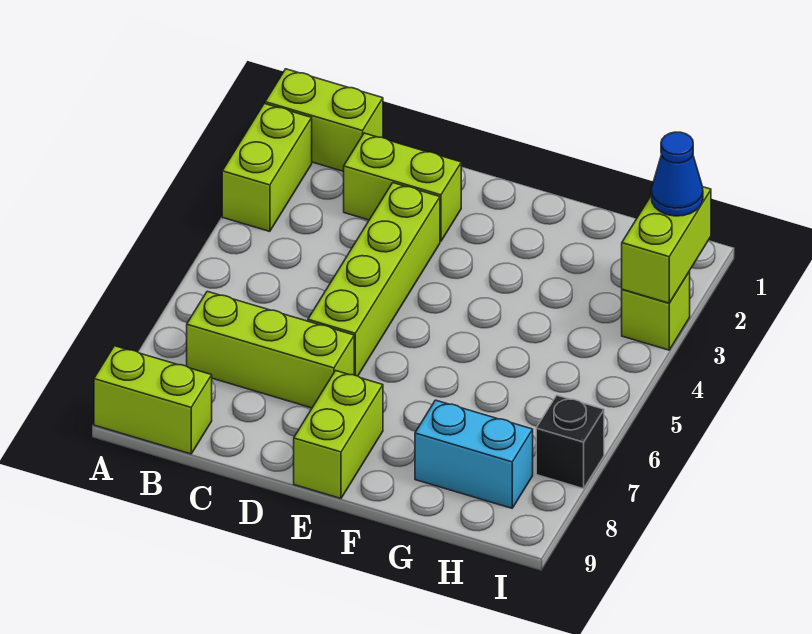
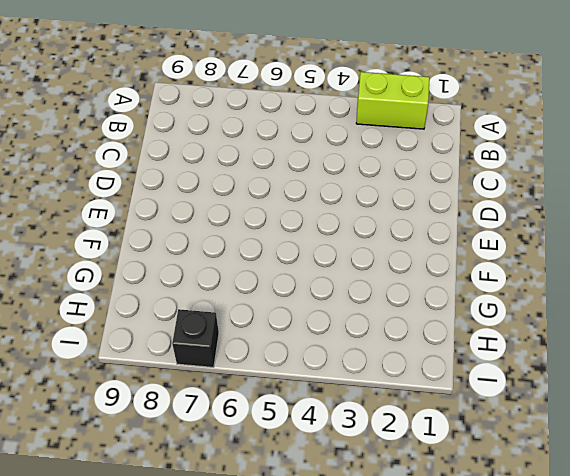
none -> lime brick A1:B1 level 1
none -> lime brick A9:B9 level 1
none -> lime brick B7:D7 level 1

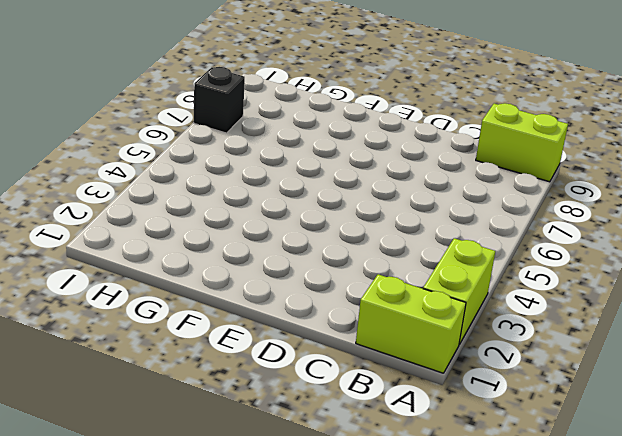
none -> lime brick B7:D7 level 1
none -> lime brick C2:D2 level 1
none -> lime brick D3:D6 level 1

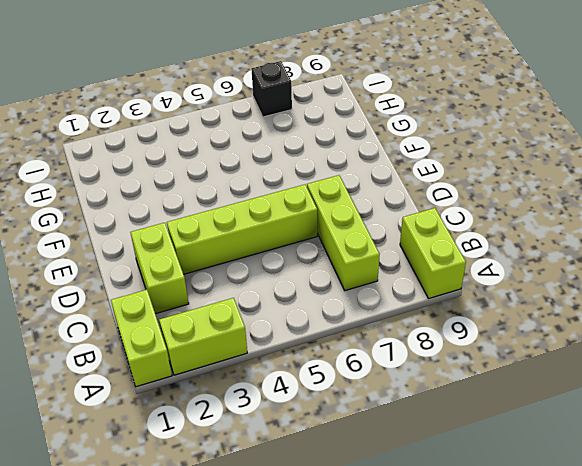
none -> lime brick E8:E9 level 1
none -> cyan brick G8:H8 level 1
none -> lime brick I3 level 1

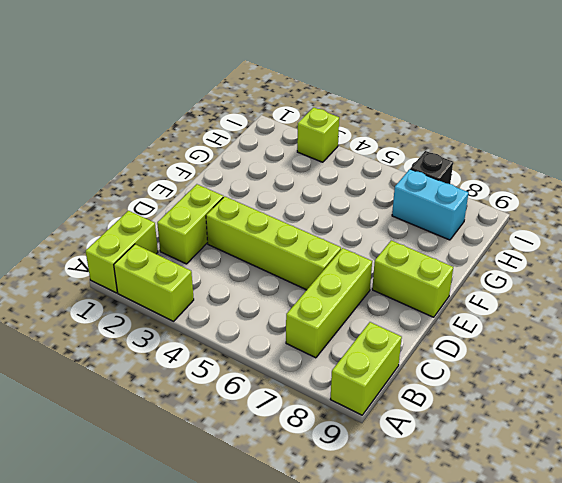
cyan brick H7:H8 level 1 -> cyan brick G8:H8 level 1
none -> lime brick I2:I3 level 2
none -> blue cone I2 level 3

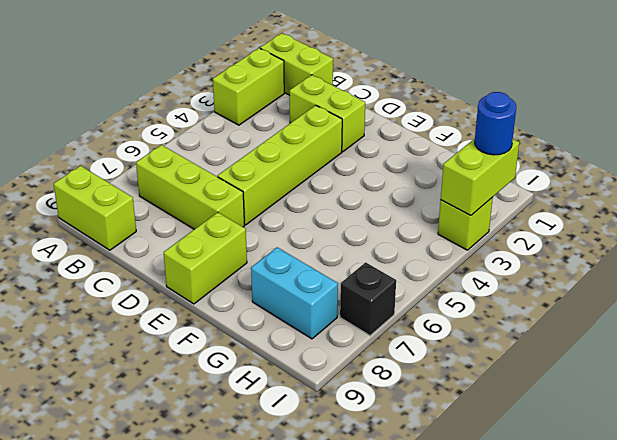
blue round brick I2 level 3 -> blue cone I2 level 3

